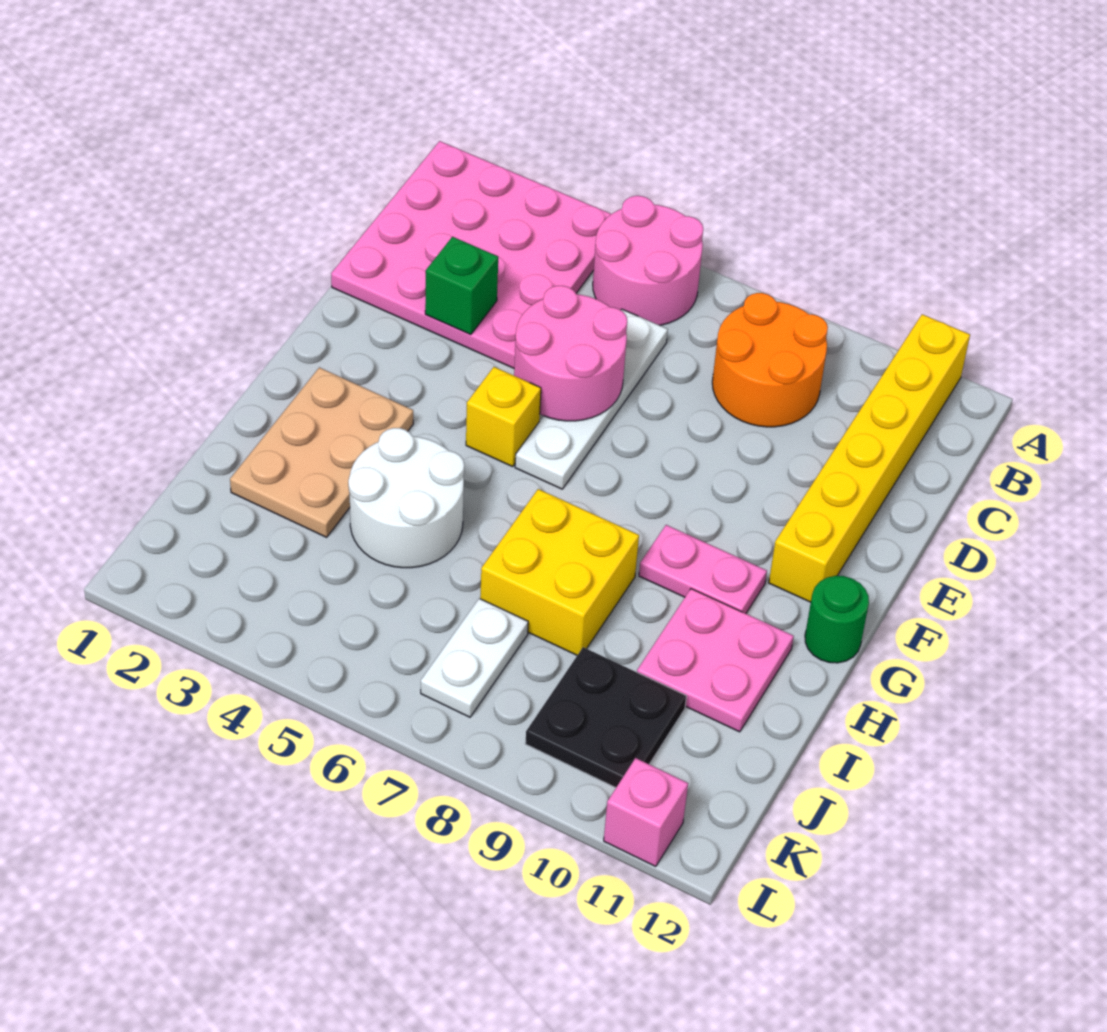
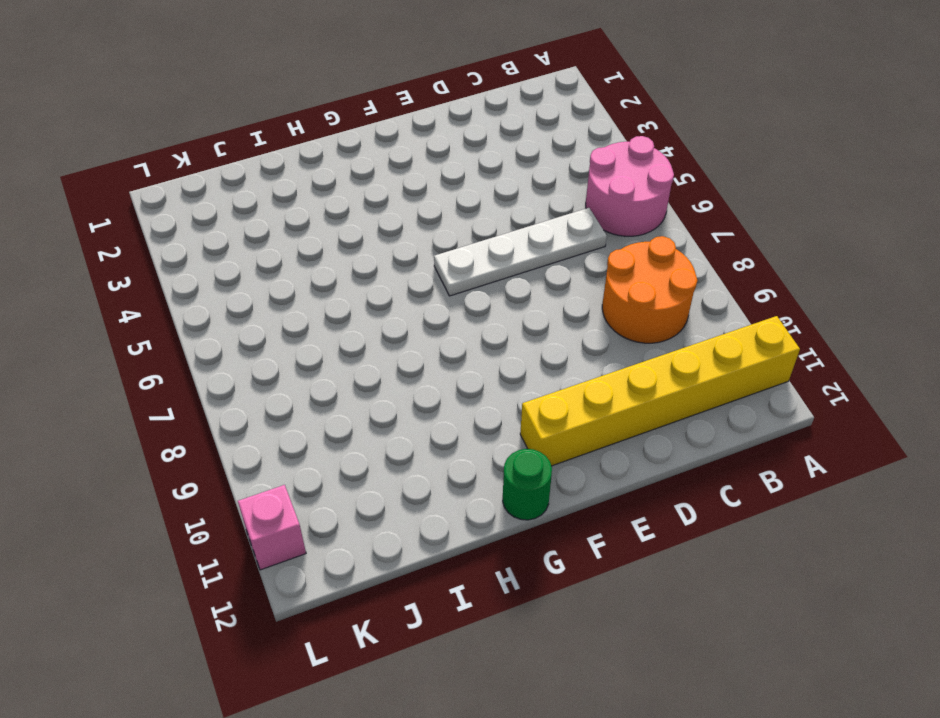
none -> pink plate A1:D4 level 1
none -> yellow brick F5 level 1
none -> tan plate G2:I3 level 1

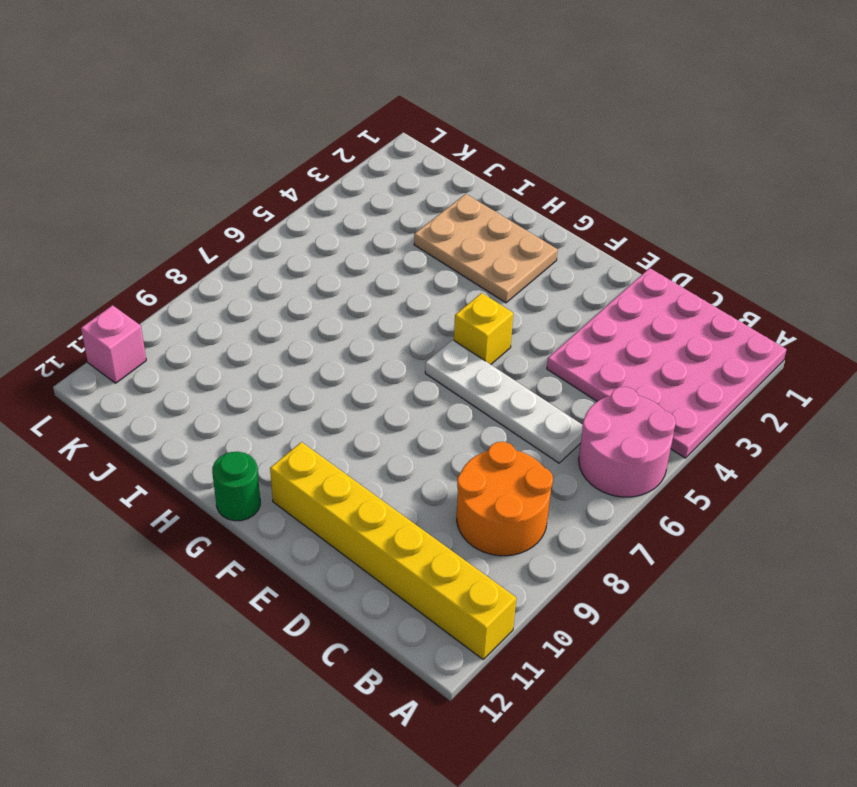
none -> pink plate G9:G10 level 1
none -> white round brick H4:I5 level 1
none -> yellow brick H7:I8 level 1

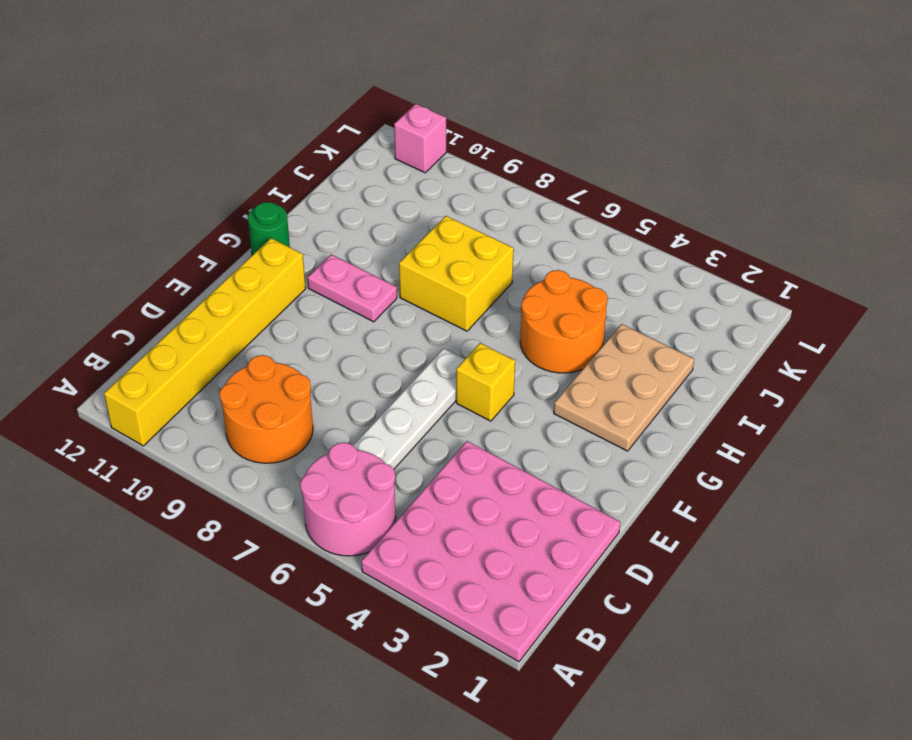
orange round brick H4:I5 level 1 -> white round brick H4:I5 level 1
none -> pink plate H10:I11 level 1
none -> white plate J7:K7 level 1
none -> black plate J9:K10 level 1

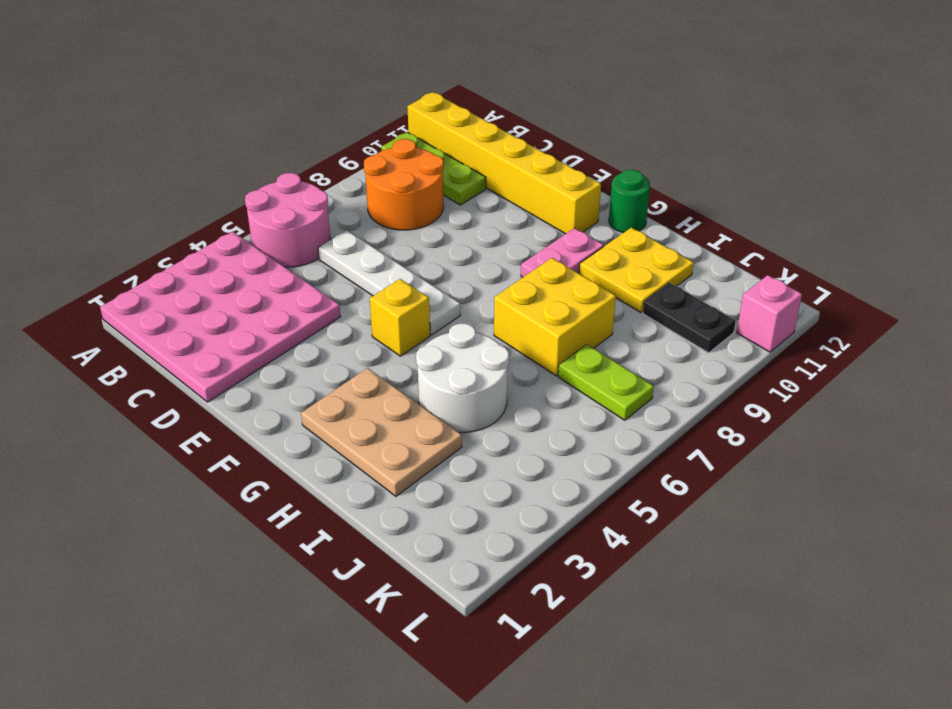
lime plate A10:C10 level 1 -> none
yellow plate H10:I11 level 1 -> pink plate H10:I11 level 1
lime plate J7:K7 level 1 -> white plate J7:K7 level 1
black plate J10:K10 level 1 -> black plate J9:K10 level 1
none -> green brick D3 level 2
none -> pink round brick D5:E6 level 2

